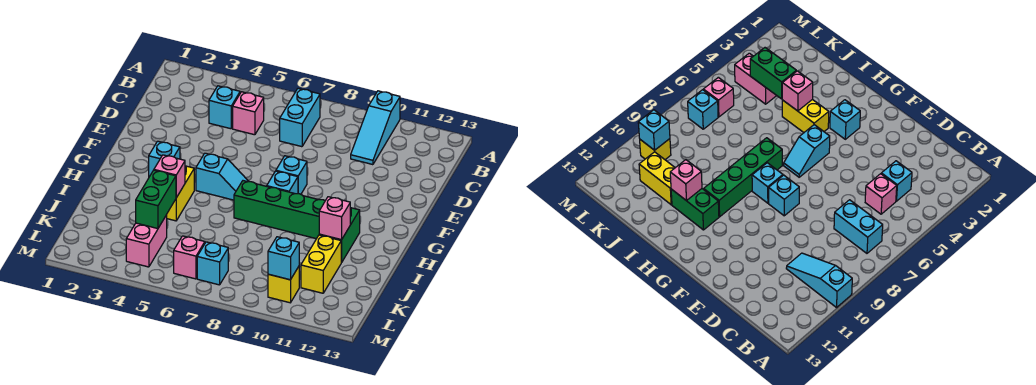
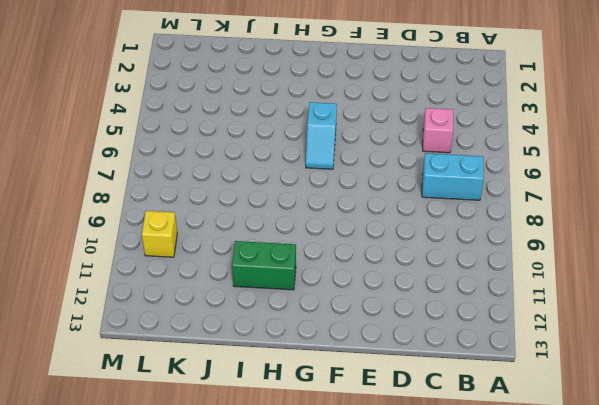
none -> cyan slope A10:C10 level 1 top A
none -> cyan brick C4 level 1
none -> cyan brick F8 level 1

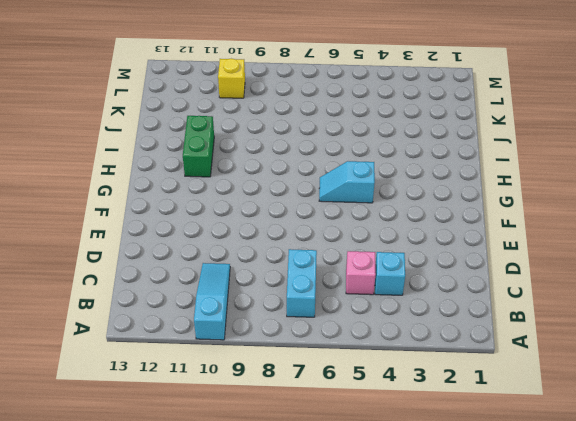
none -> cyan brick F8 level 1
none -> cyan brick G3 level 1
none -> cyan brick G8 level 1

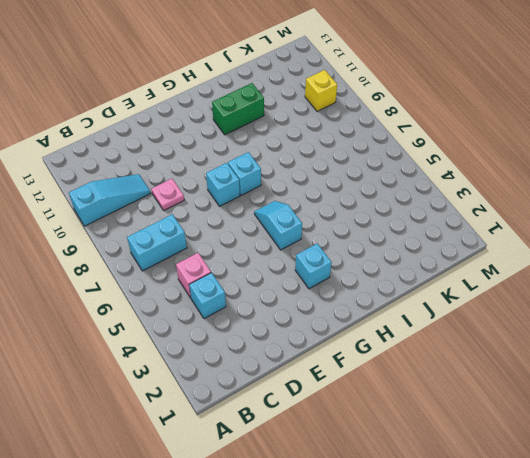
pink plate D9 level 1 -> none
none -> yellow brick H4:I4 level 1
none -> green brick H7:H10 level 1
none -> yellow brick J11:K11 level 1

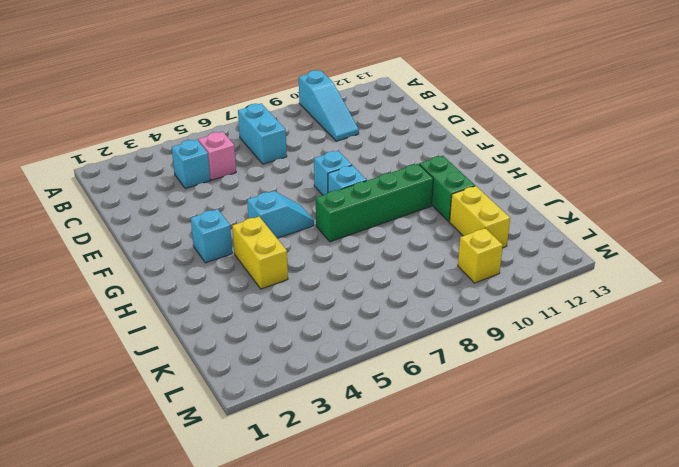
none -> pink brick K4:L4 level 1
none -> pink brick L6 level 1
none -> cyan brick L7 level 1

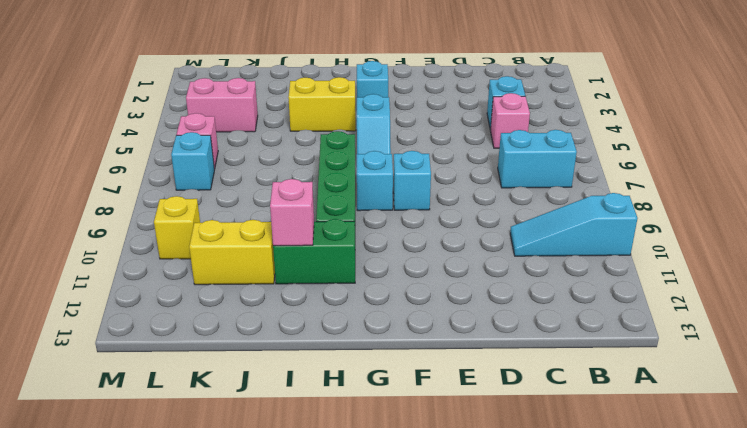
none -> pink brick I4 level 2
none -> green brick J4:K4 level 2
none -> cyan brick L10 level 2

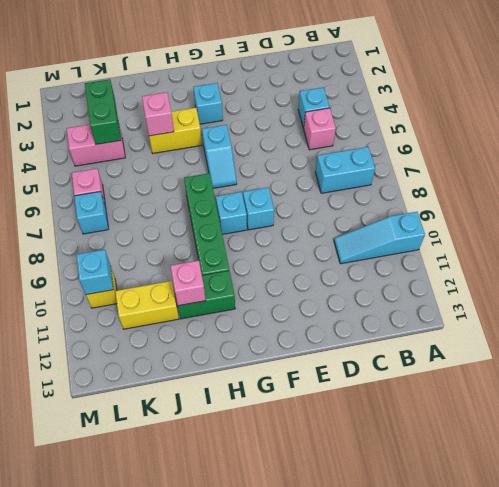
green brick K3:K4 level 2 -> green brick J4:K4 level 2

